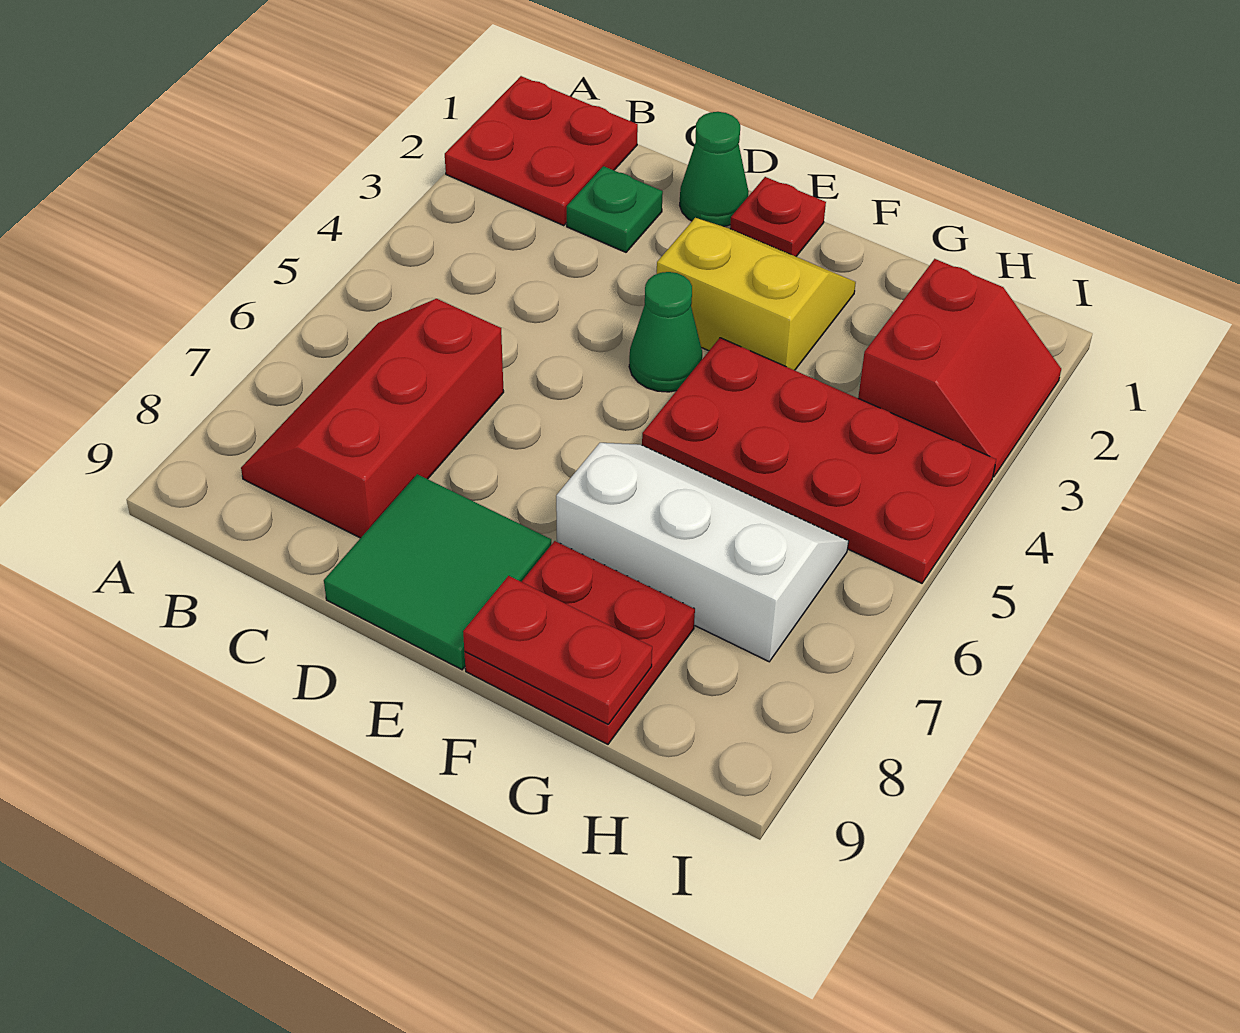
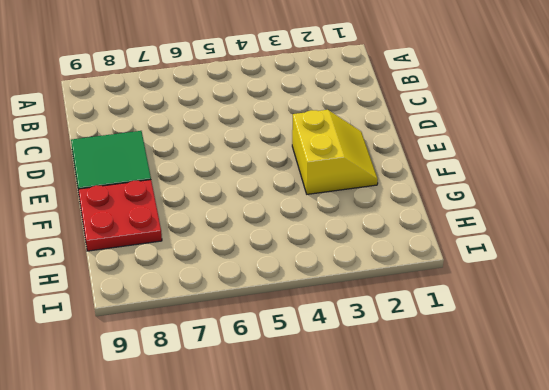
none -> red plate A1:B2 level 1
none -> red slope B6:C8 level 1 top C
none -> green plate C2 level 1

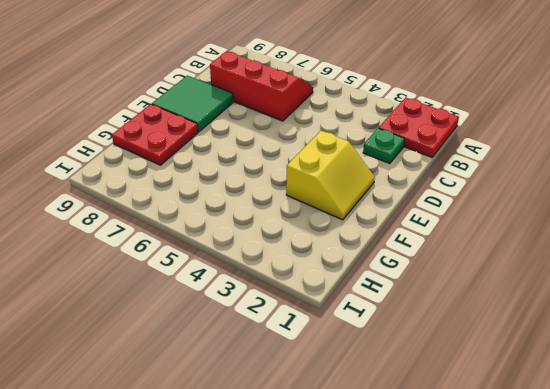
none -> green cone D1 level 1
none -> red plate E1 level 1
none -> green cone E4 level 1

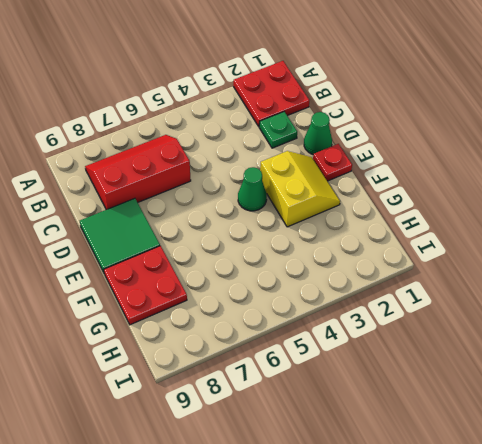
none -> red plate F4:I5 level 1
none -> white slope F6:H7 level 1 top 7
none -> red slope H2:I3 level 1 top H

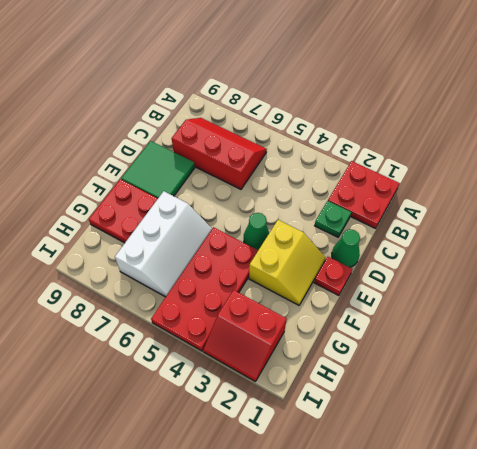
none -> red plate F9:G9 level 2

